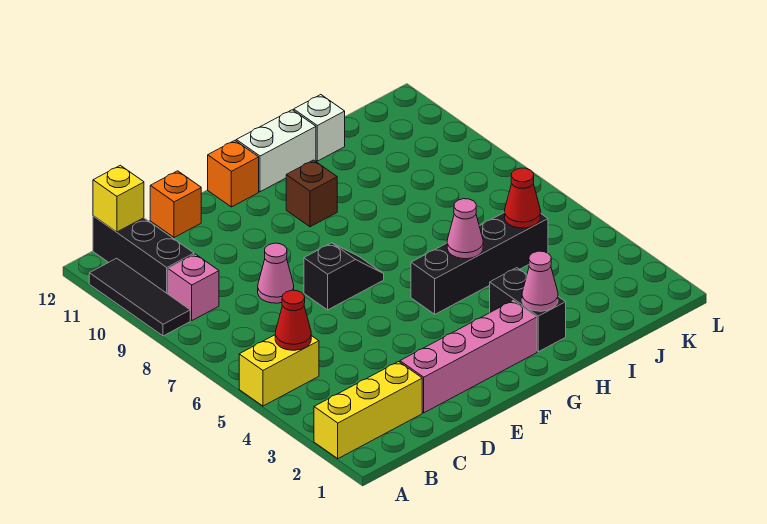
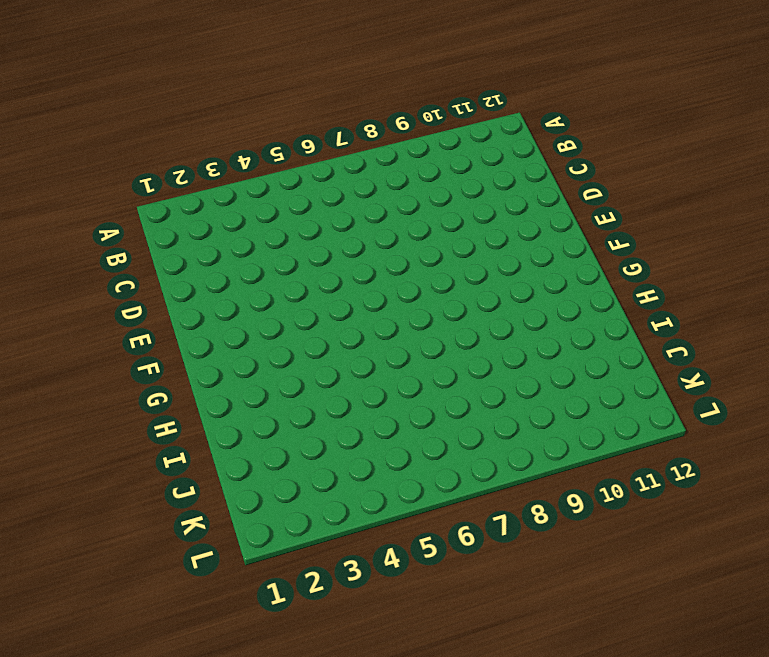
none -> yellow brick A2:C2 level 1
none -> yellow brick A5:B5 level 1
none -> black tile A9:A11 level 1

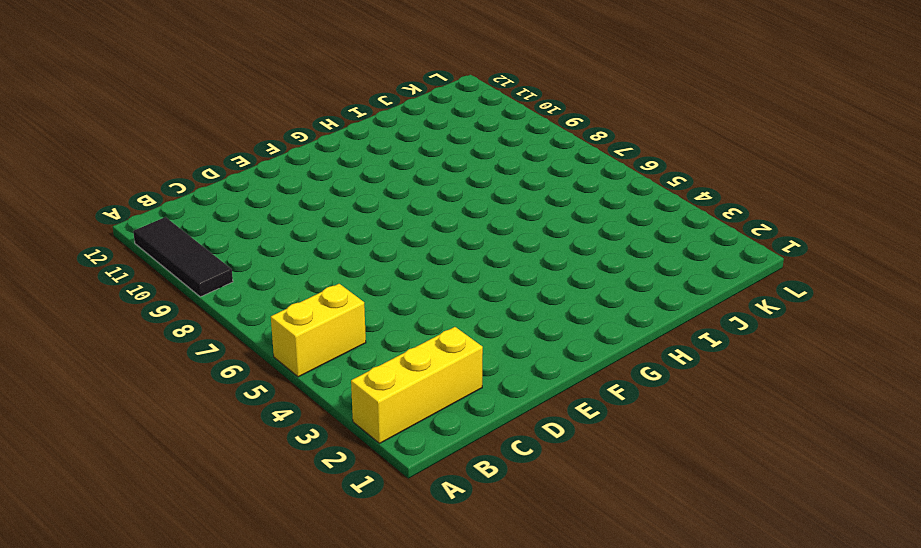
none -> pink brick B9 level 1
none -> black brick B10:B12 level 1
none -> pink brick D2:G2 level 1

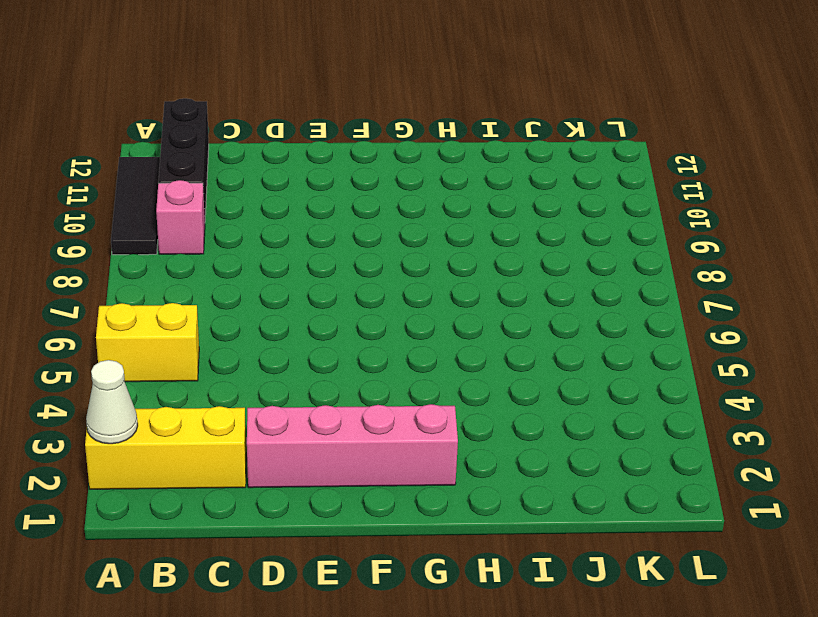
white cone A2 level 2 -> none
none -> pink cone D8 level 1
none -> orange brick D12 level 1
none -> black slope E7:F7 level 1 top E

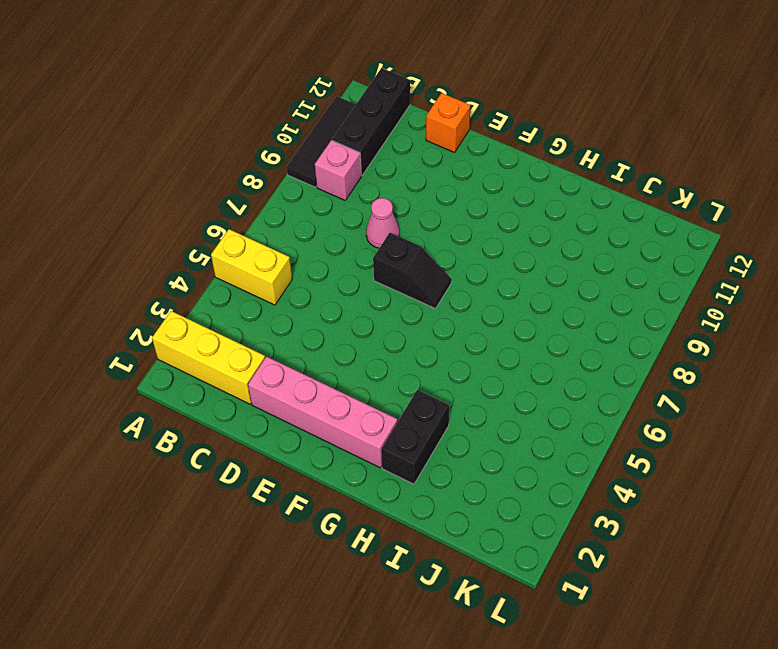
none -> orange brick F12 level 1
none -> black brick G5:J5 level 1
none -> brown brick G10 level 1

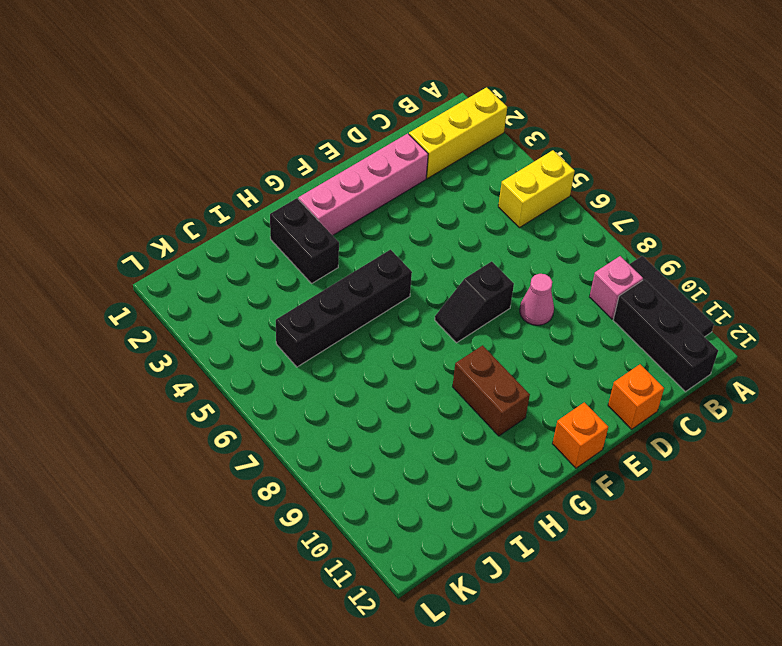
brown brick G9:G10 level 1 -> brown brick G10 level 1
none -> white brick G12:H12 level 1
none -> white brick I12 level 1
none -> red cone B5 level 2

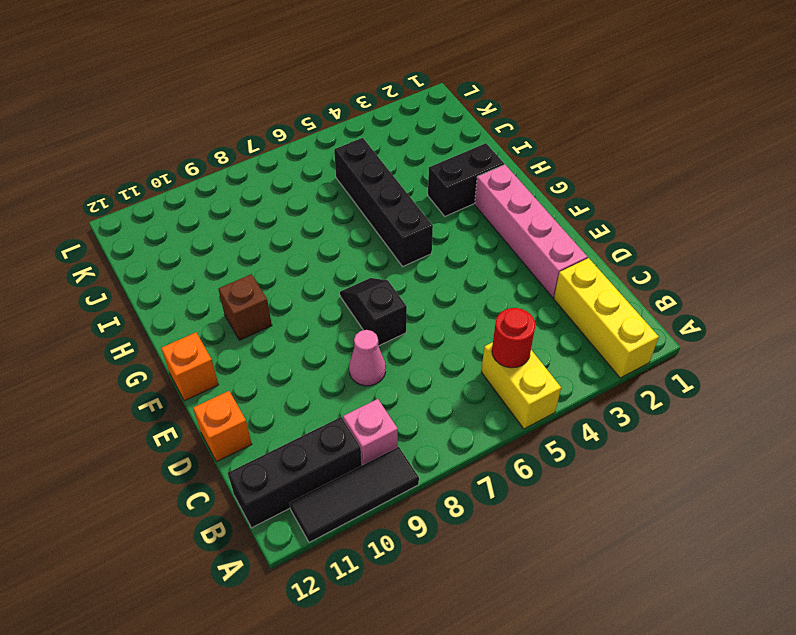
red round brick B5 level 2 -> red cone B5 level 2
none -> white brick G12:H12 level 1
none -> white brick I12 level 1
none -> yellow brick B12 level 2

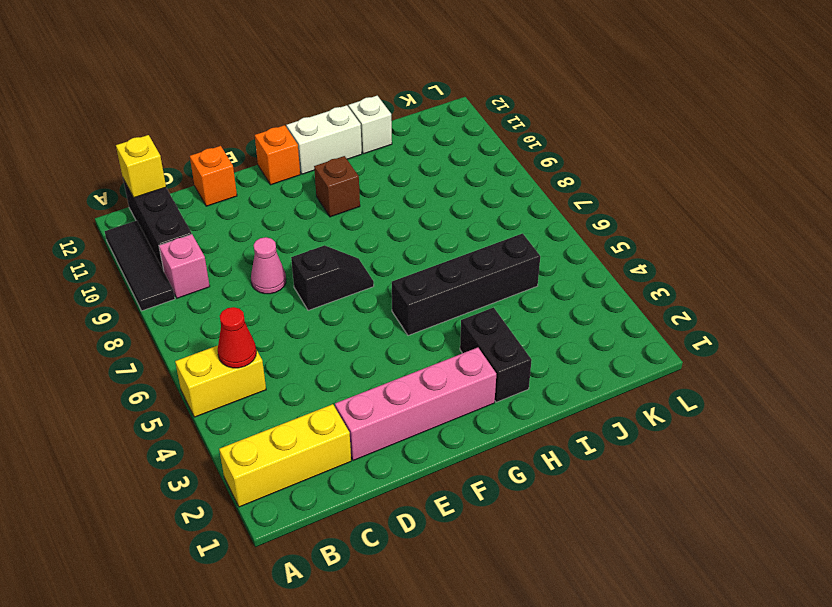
none -> pink cone H2 level 2
none -> pink cone H5 level 2
none -> red cone J5 level 2

